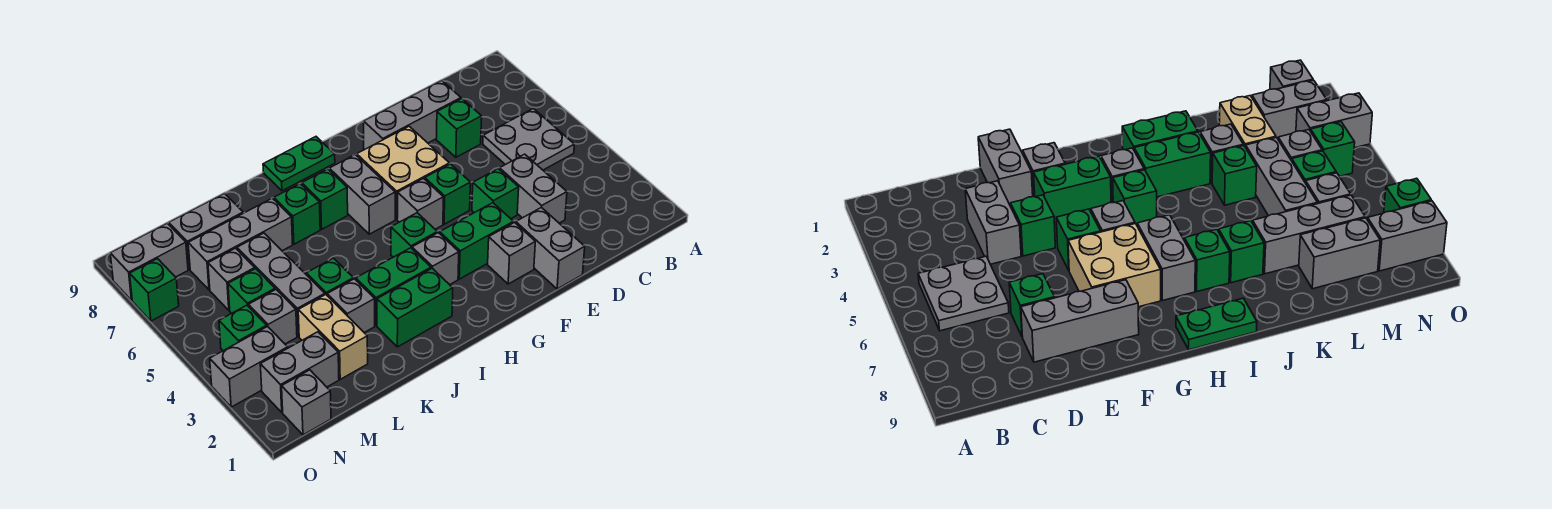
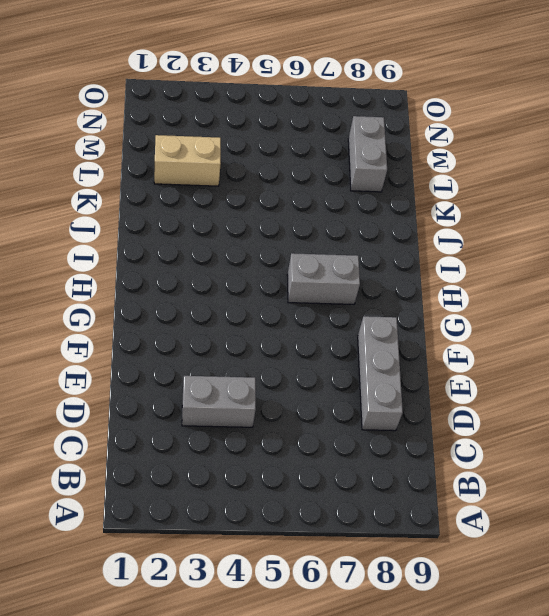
none -> grey plate B5:C6 level 1
none -> green brick D7 level 1
none -> grey brick E1:E2 level 1
none -> green brick E4 level 1

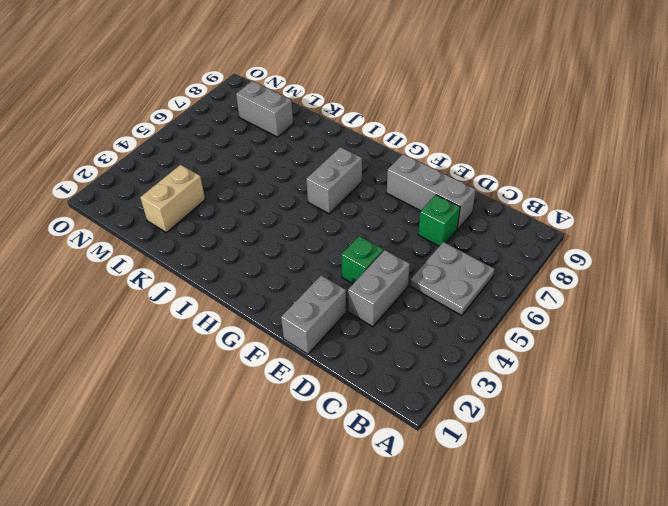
none -> grey brick F2 level 1
none -> green brick F3:G3 level 1
none -> green brick F5 level 1
none -> tan brick F6:G7 level 1

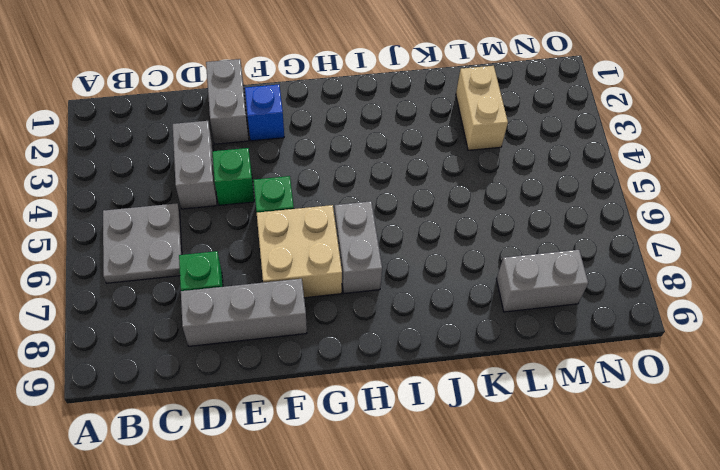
blue brick F2 level 1 -> grey brick F2 level 1
none -> green brick F3:G3 level 1
none -> grey brick G5 level 1
none -> grey brick H3 level 1
none -> green brick H4 level 1

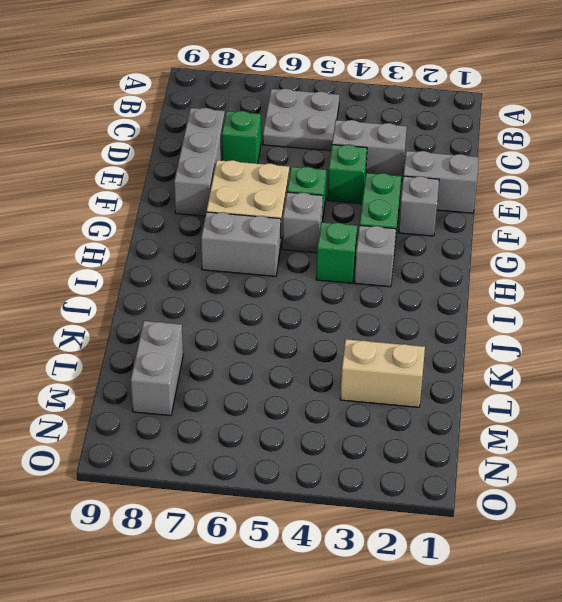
none -> green plate H9:I9 level 1
none -> green brick I2:J2 level 1
none -> green brick I3:J3 level 1
none -> green brick I7 level 1

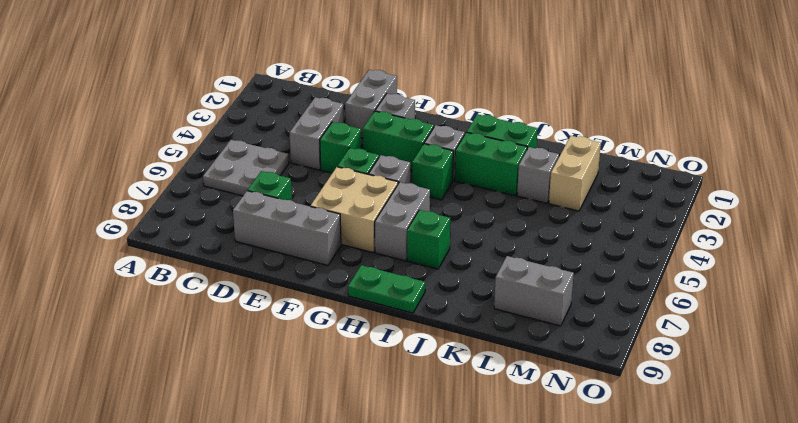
none -> green brick J7 level 1
none -> green brick K4 level 1
none -> grey brick K7:M7 level 1
none -> grey brick L4:L6 level 1

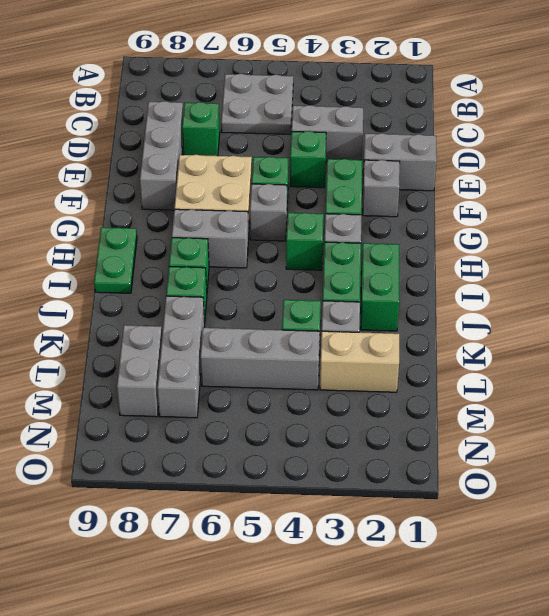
none -> grey brick M2:N2 level 1
none -> grey brick M4 level 1
none -> green brick M5 level 1
none -> grey brick M6 level 1

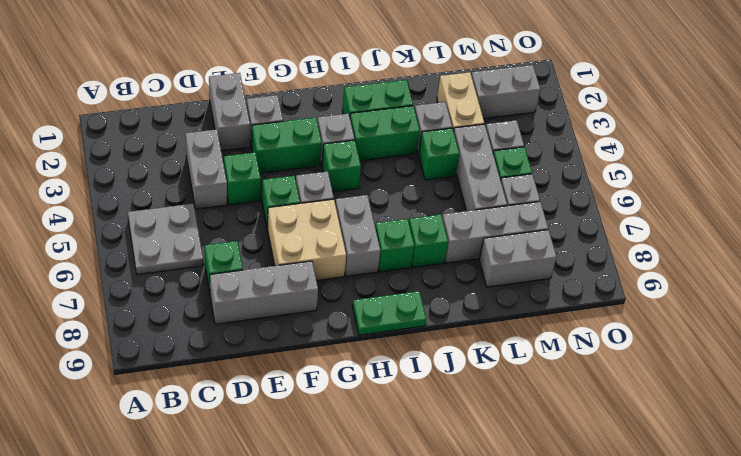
none -> grey brick N1 level 1
none -> grey brick N3:O3 level 1
none -> green brick N4 level 1
none -> grey brick N8:O8 level 1

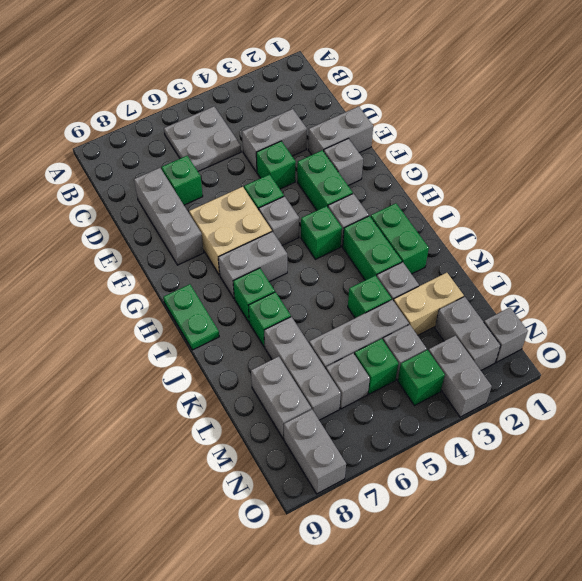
none -> green brick O7 level 1

